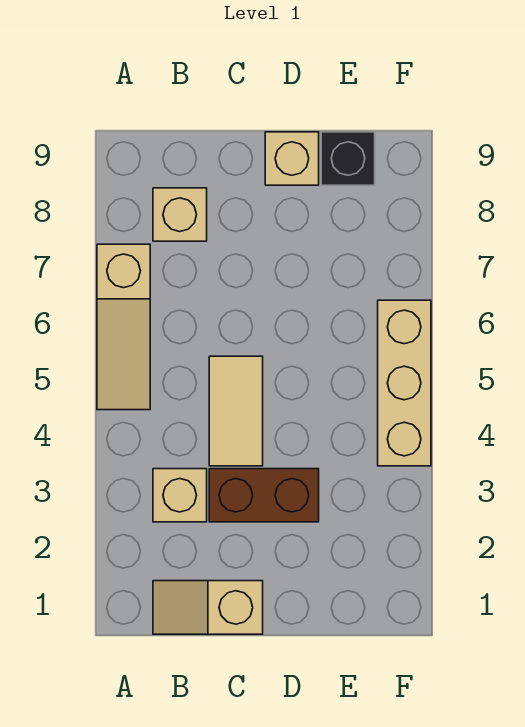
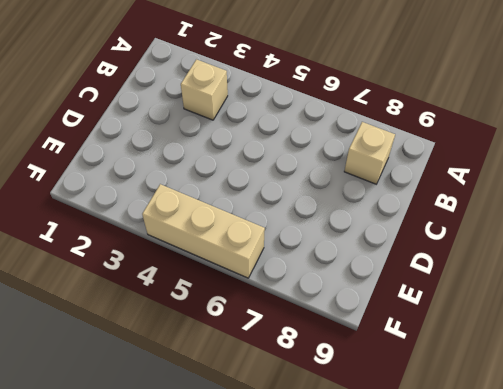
none -> tan slope A5:A7 level 1 top 7
none -> tan slope B1:C1 level 1 top C

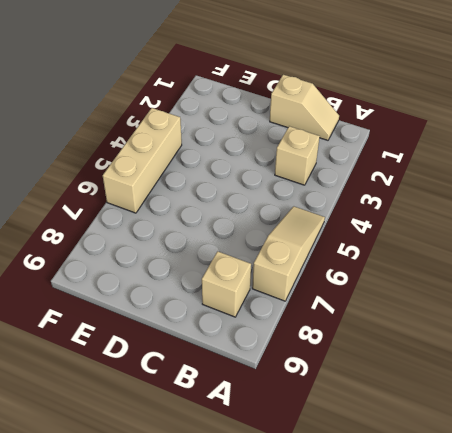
none -> brown brick C3:D3 level 1
none -> tan tile C4:C5 level 1

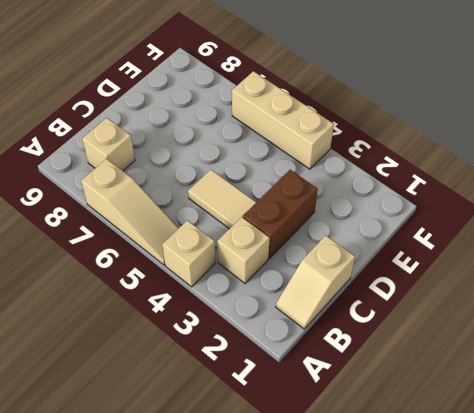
tan brick A4 level 1 -> tan brick D9 level 1
none -> black brick E9 level 1

